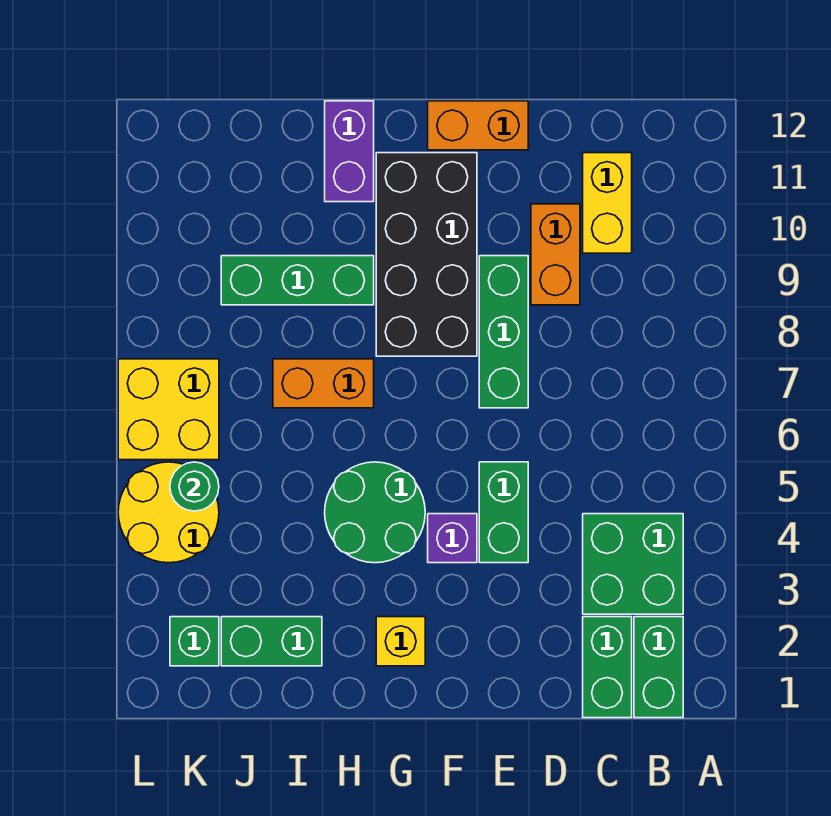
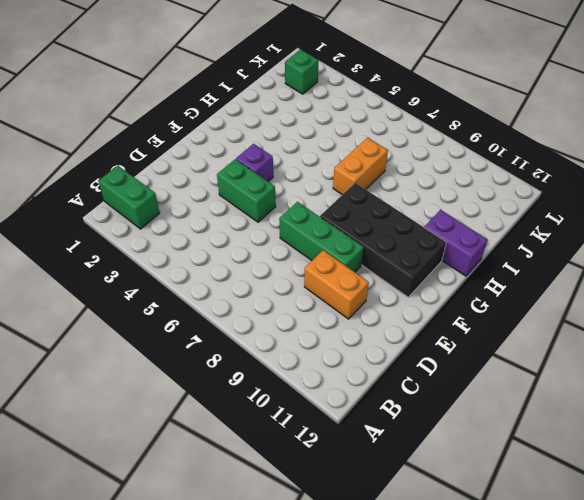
none -> green brick B3:C4 level 1
none -> green brick C1:C2 level 1
none -> yellow brick C10:C11 level 1

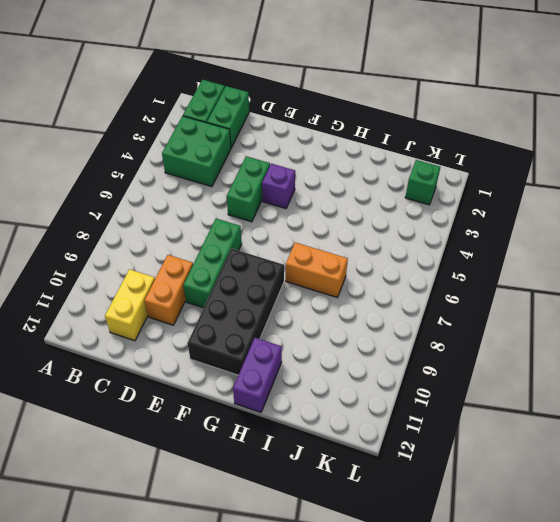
none -> orange brick E12:F12 level 1
none -> yellow brick G2 level 1
none -> green round brick G4:H5 level 1

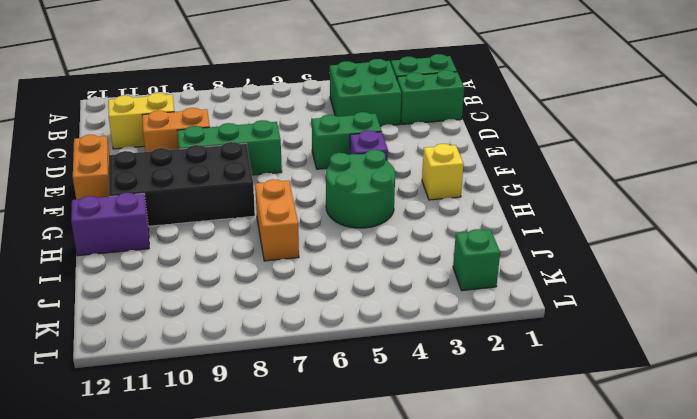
none -> green brick H9:J9 level 1
none -> green brick I2:J2 level 1
none -> yellow round brick K4:L5 level 1

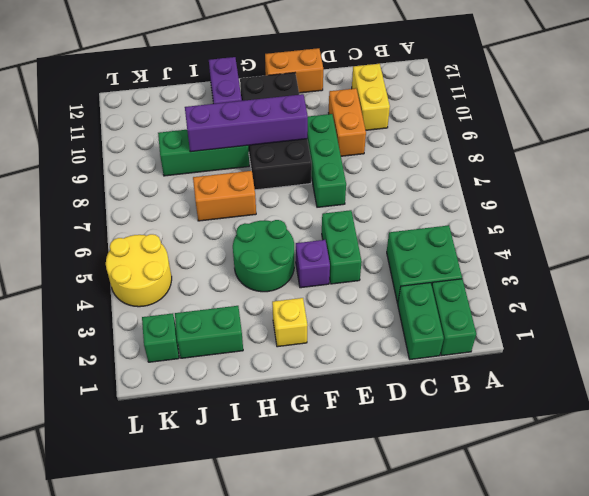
purple brick F9:I9 level 2 -> none
none -> yellow brick K6:L7 level 1
none -> green round brick K5 level 2

